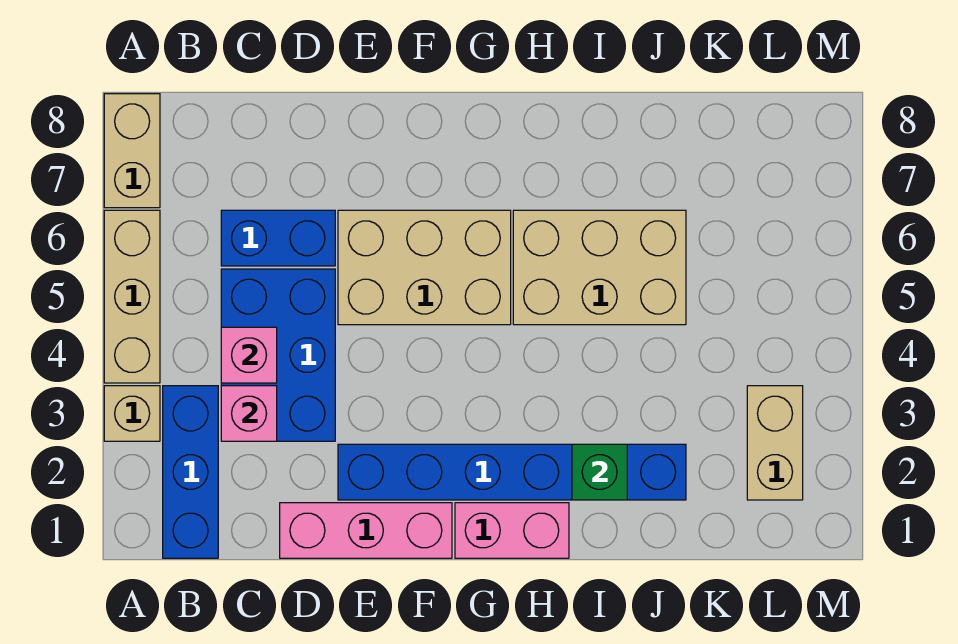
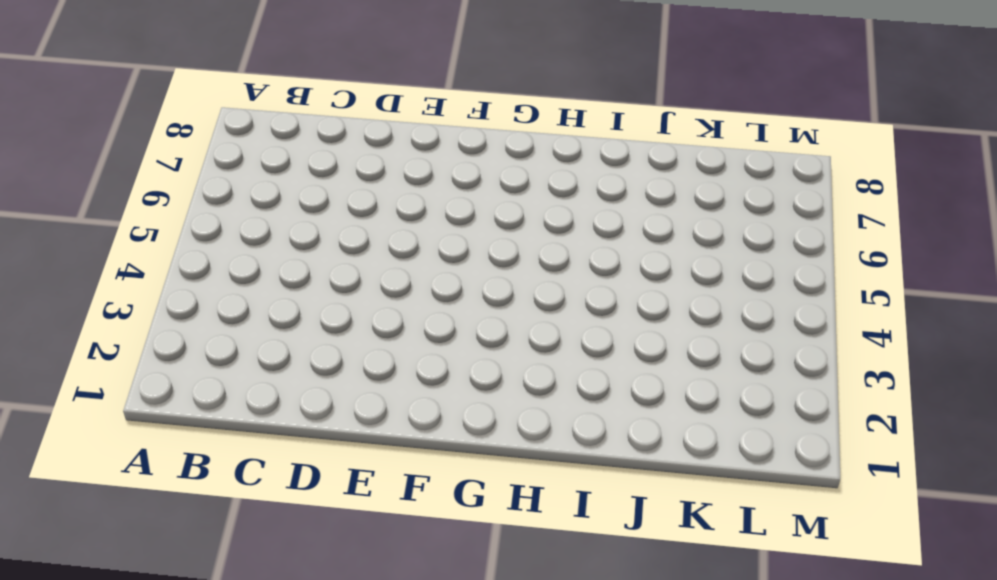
none -> tan brick A3 level 1
none -> tan brick A4:A6 level 1
none -> tan brick A7:A8 level 1

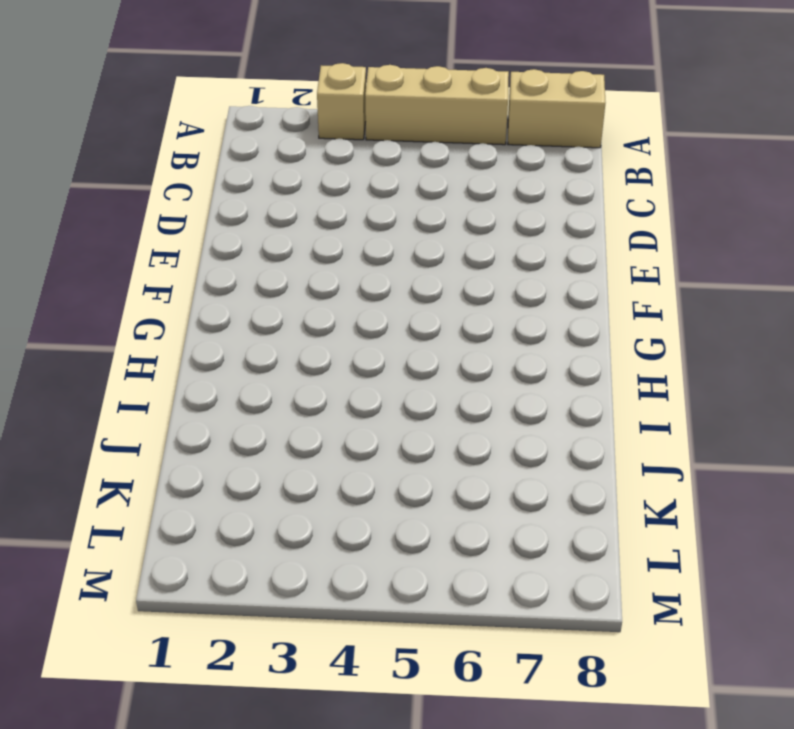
none -> blue brick B1:B3 level 1
none -> blue brick C3:D5 level 1
none -> blue brick C6:D6 level 1

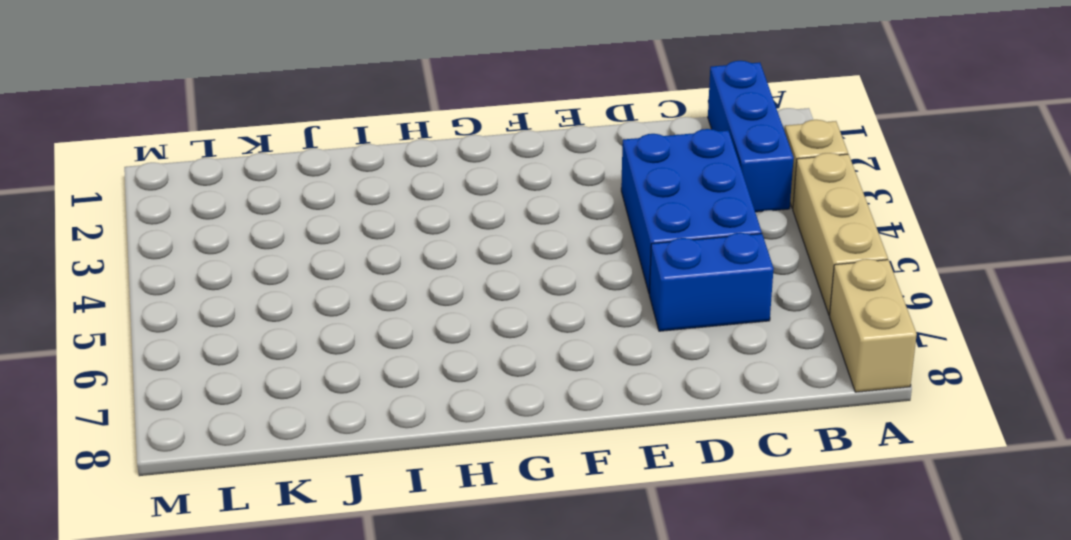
none -> pink brick D1:F1 level 1
none -> blue brick E2:J2 level 1
none -> tan brick E5:G6 level 1

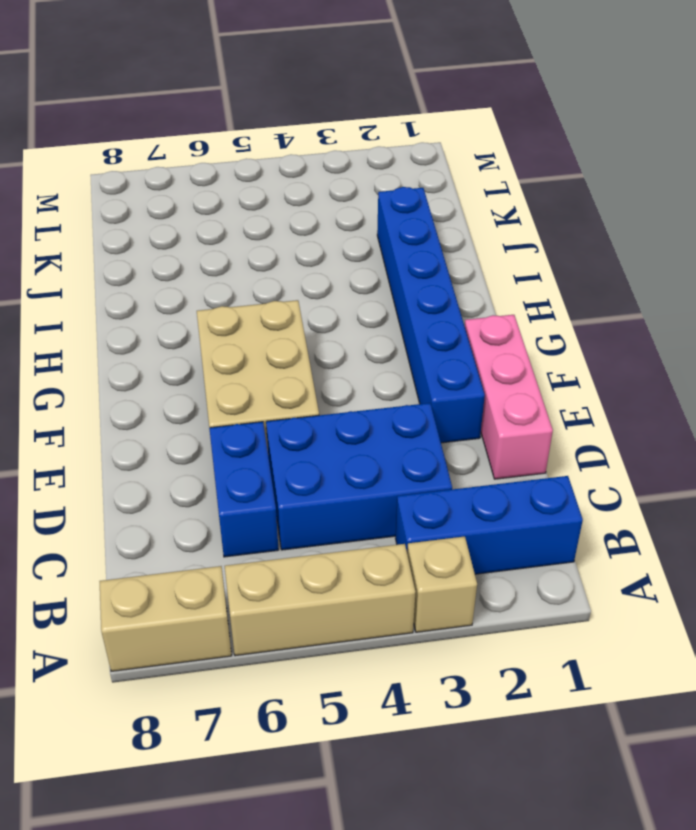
none -> pink brick G1:H1 level 1
none -> tan brick H5:J6 level 1
none -> tan brick L2:L3 level 1

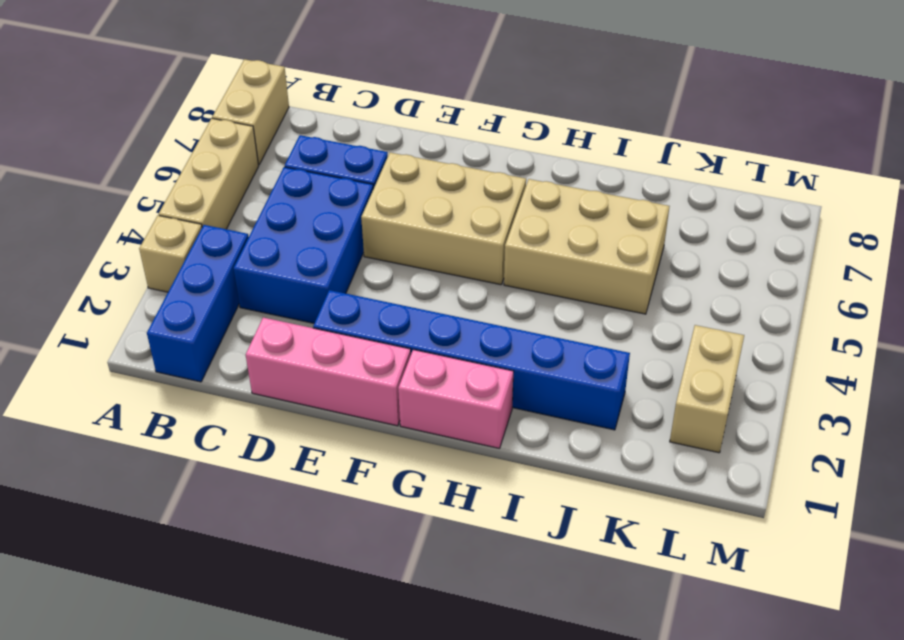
none -> pink brick C3 level 2
none -> pink brick C4 level 2
none -> green brick I2 level 2

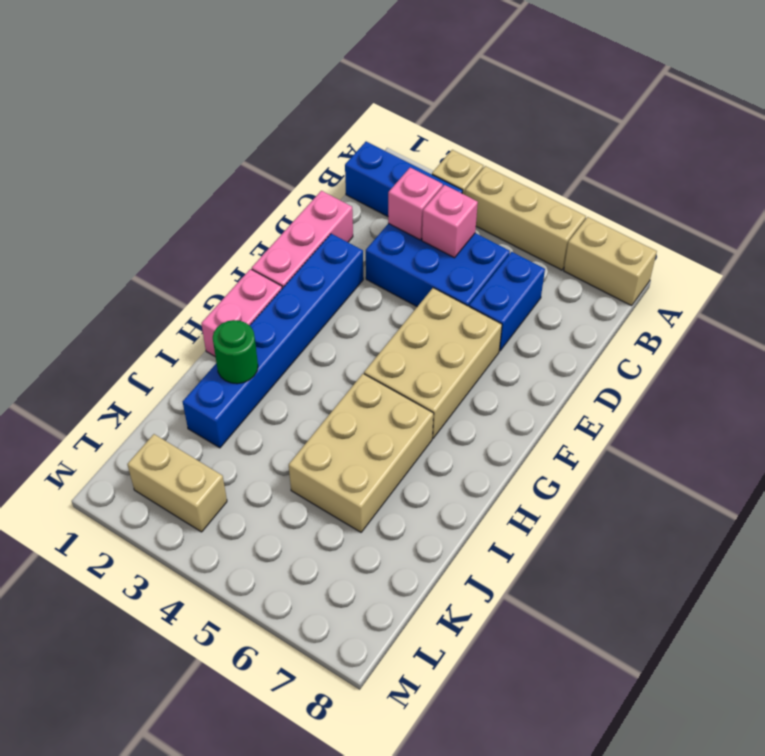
green round brick I2 level 2 -> green brick I2 level 2

